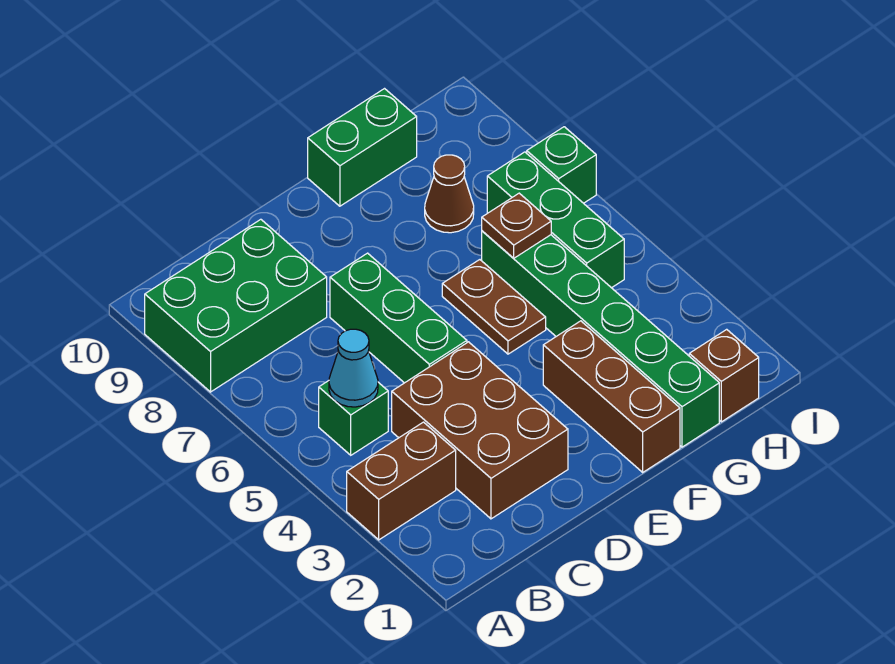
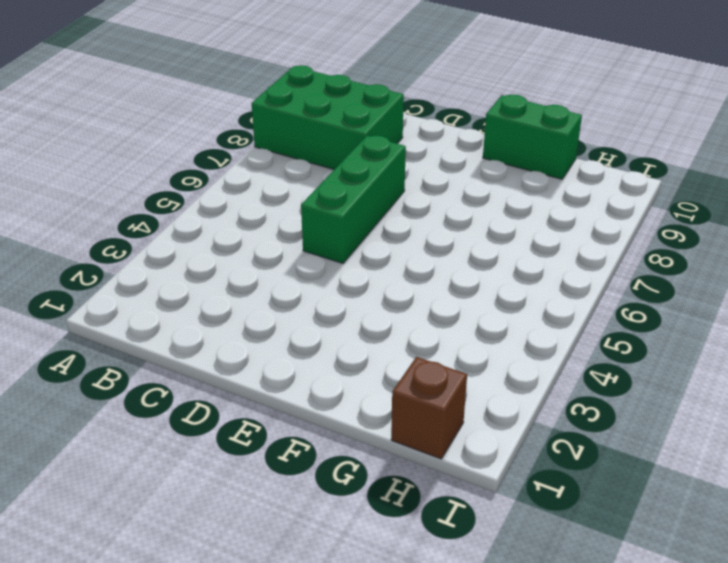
none -> brown brick A3:B3 level 1
none -> green brick B5 level 1
none -> brown brick C2:D4 level 1

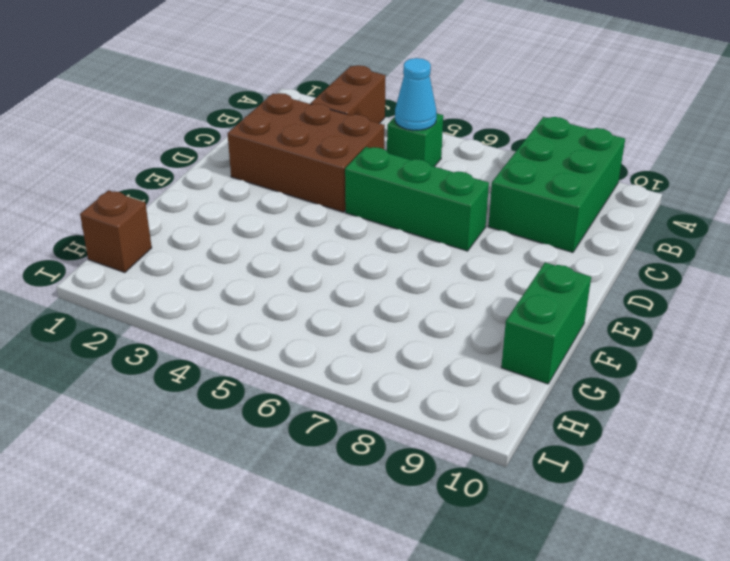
none -> brown brick F1:F3 level 1
none -> brown plate F5:F6 level 1
none -> green brick G1:G6 level 1

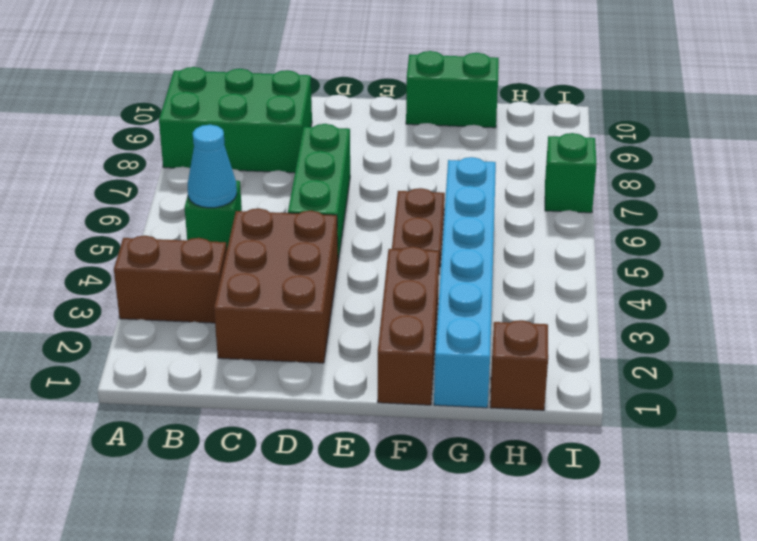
cyan brick G1:G6 level 1 -> green brick G1:G6 level 1
none -> brown cone G8 level 1
none -> green brick H5:H7 level 1
none -> brown plate G6 level 2

